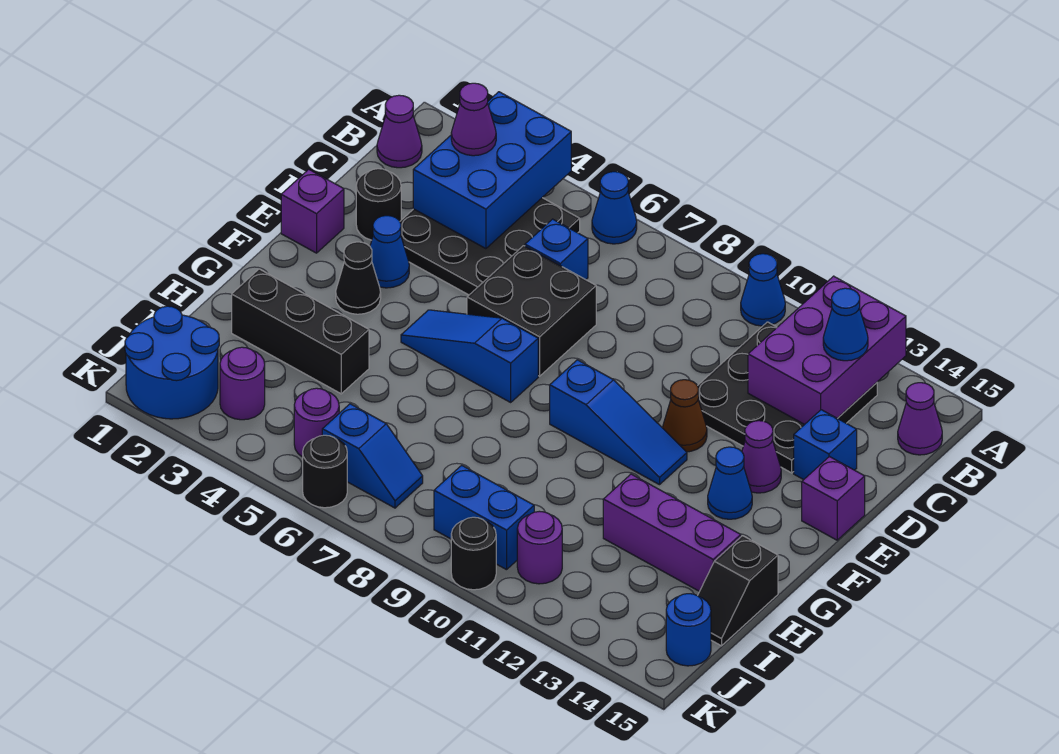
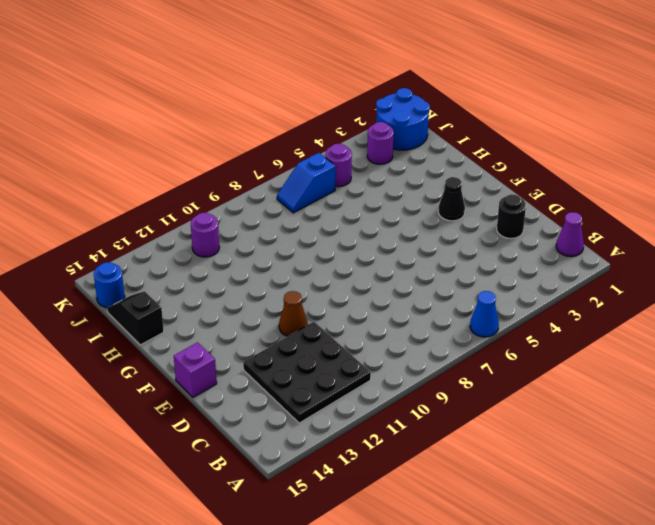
none -> blue cone A10 level 1
none -> black plate B3:D5 level 1
none -> purple cone B15 level 1
none -> blue brick C6 level 1

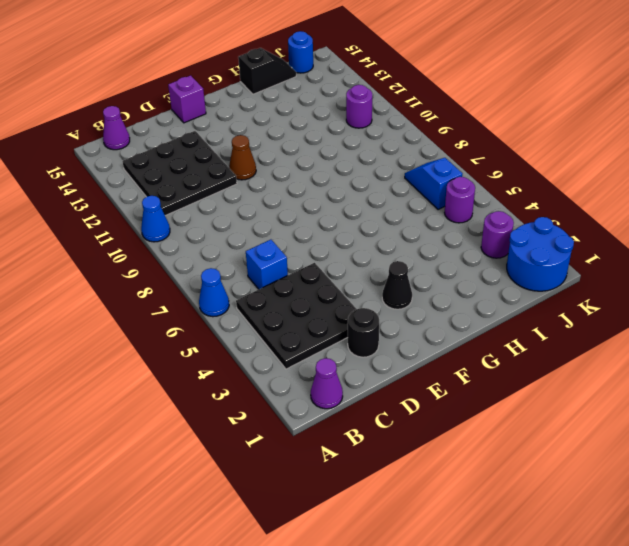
none -> black brick D6:E7 level 1
none -> blue brick D14 level 1
none -> purple brick E1 level 1
none -> blue cone E3 level 1

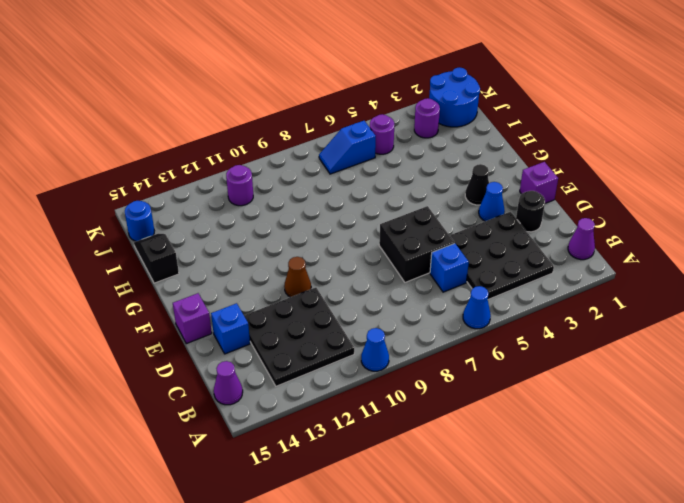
none -> purple cone E13 level 1
none -> blue slope F5:F7 level 1 top 7
none -> blue slope F9:F11 level 1 top 9
none -> blue cone F13 level 1

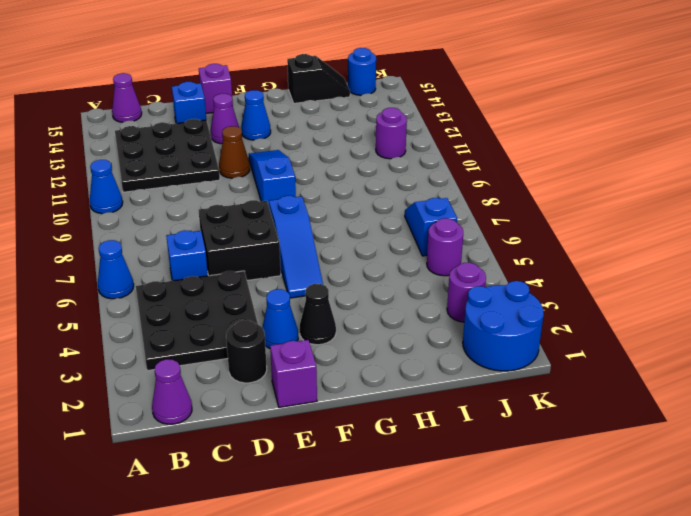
none -> black brick H2:H4 level 1
none -> purple brick H12:H14 level 1
none -> blue brick J9:J10 level 1
none -> black round brick K6 level 1

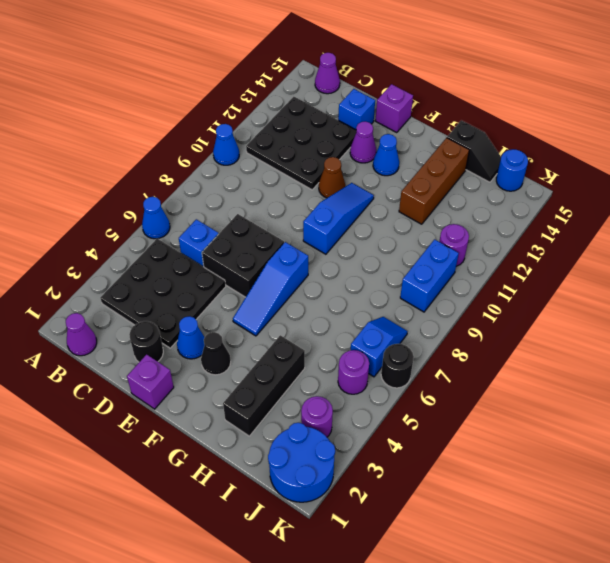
brown brick H12:H14 level 1 -> purple brick H12:H14 level 1
none -> black round brick K10 level 1
none -> blue brick A3:C4 level 2
none -> purple brick A12:C13 level 2
none -> purple cone B3 level 3

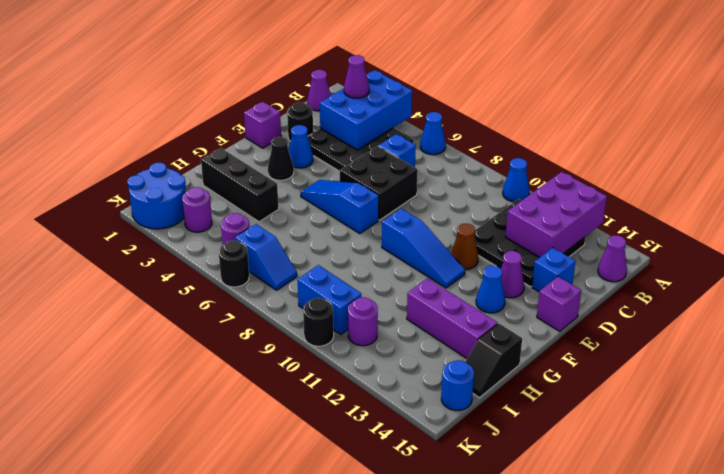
none -> blue cone B13 level 3

